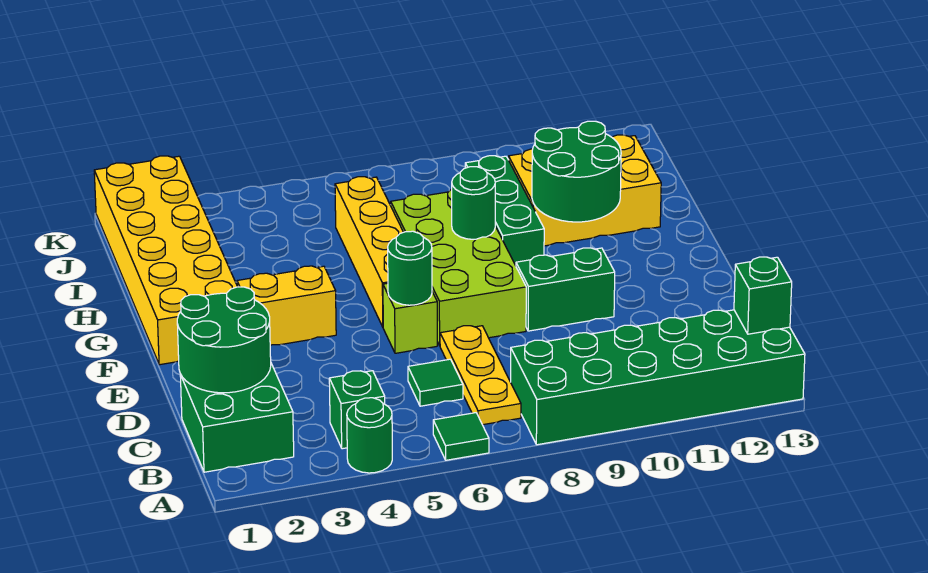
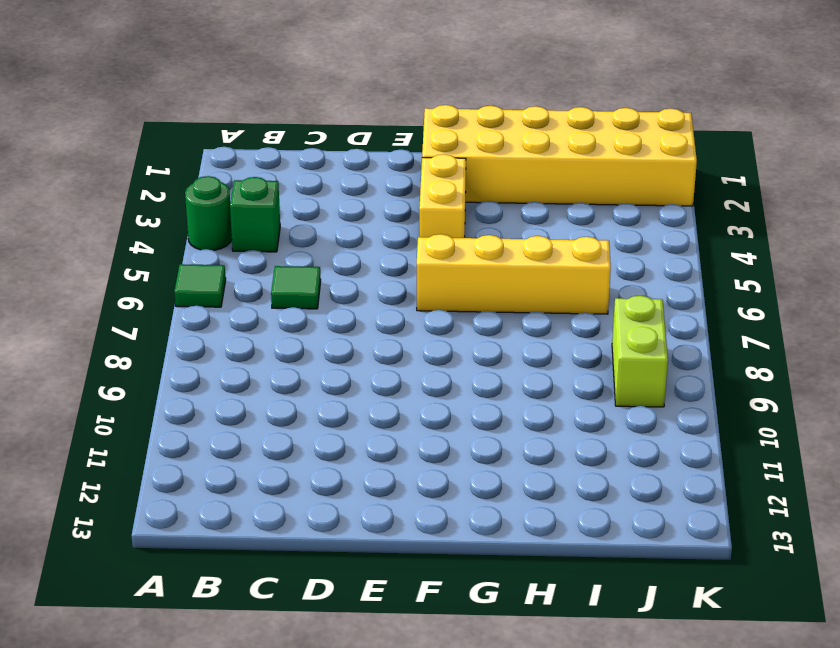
lime brick J8:J9 level 1 -> none
none -> green brick A8:B13 level 1
none -> green brick B1:C2 level 1
none -> yellow plate B7:D7 level 1

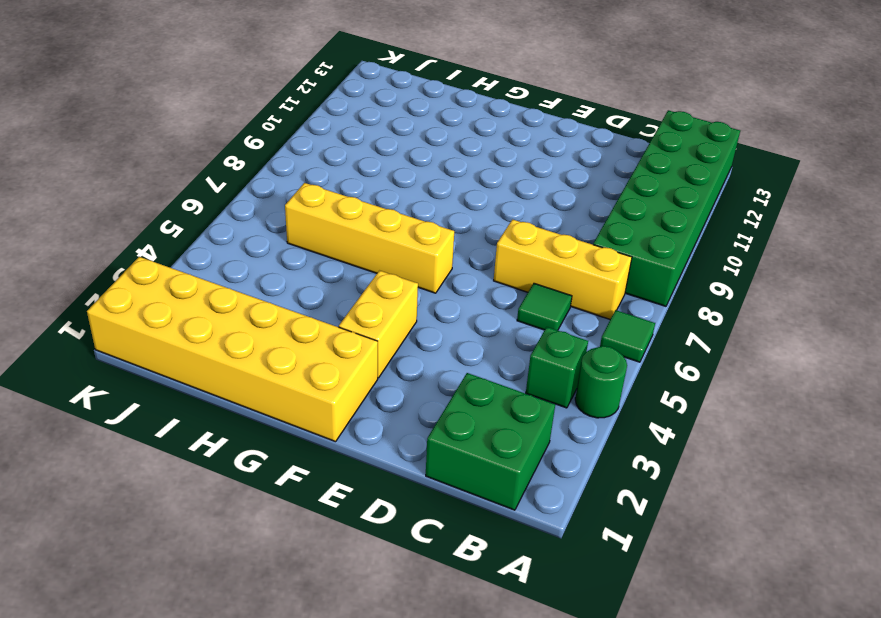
yellow brick B7:D7 level 1 -> yellow plate B7:D7 level 1
none -> lime brick E6 level 1
none -> lime brick E7:H8 level 1
none -> green brick E9:E10 level 1

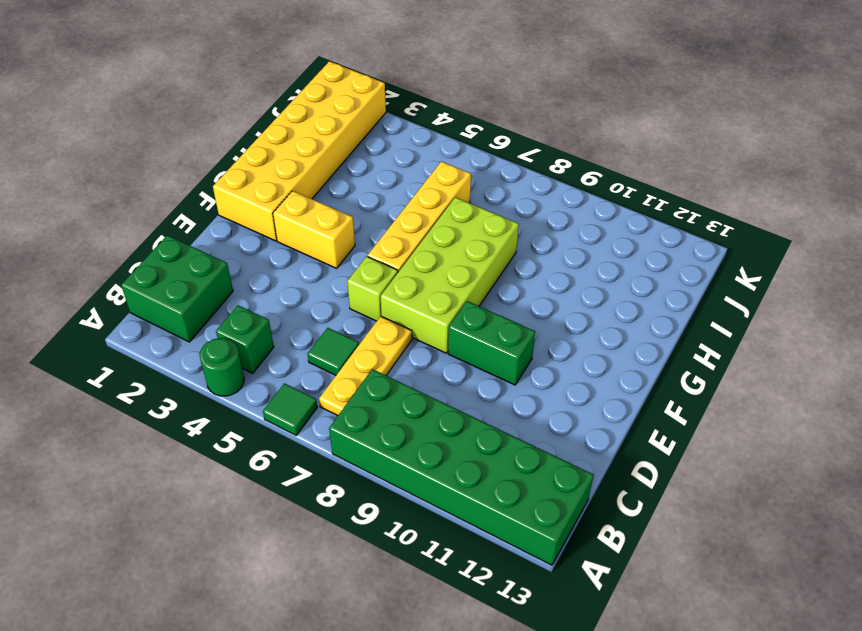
none -> green brick G9:I9 level 1
none -> yellow brick H10:I12 level 1
none -> green brick B13 level 2

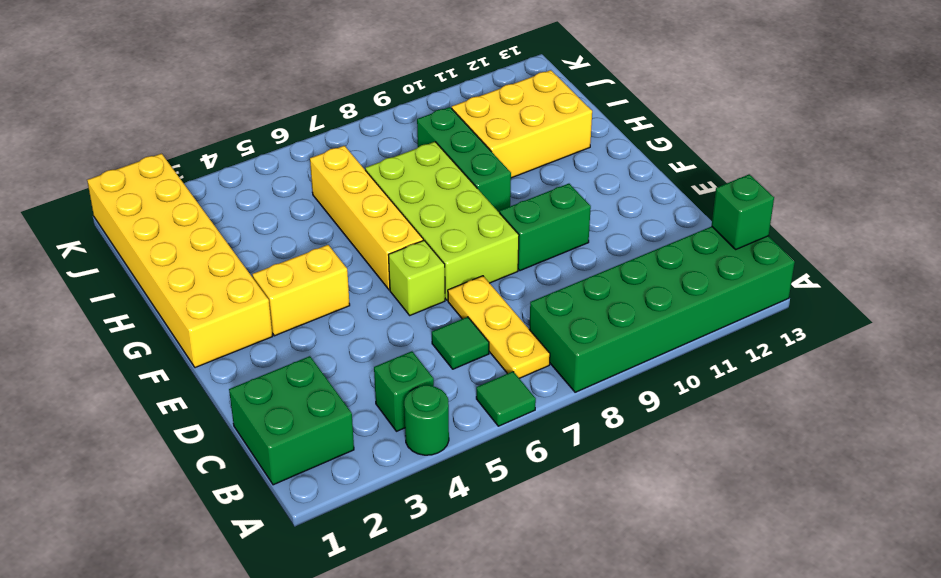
none -> green round brick C1:D2 level 2
none -> green round brick E6 level 2
none -> green round brick G8 level 2

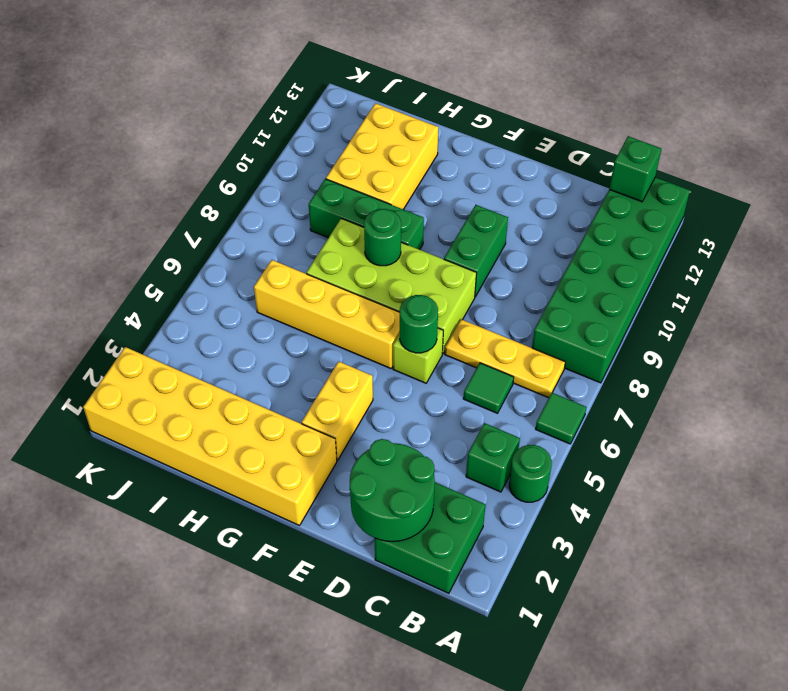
none -> green round brick G10:H11 level 2

